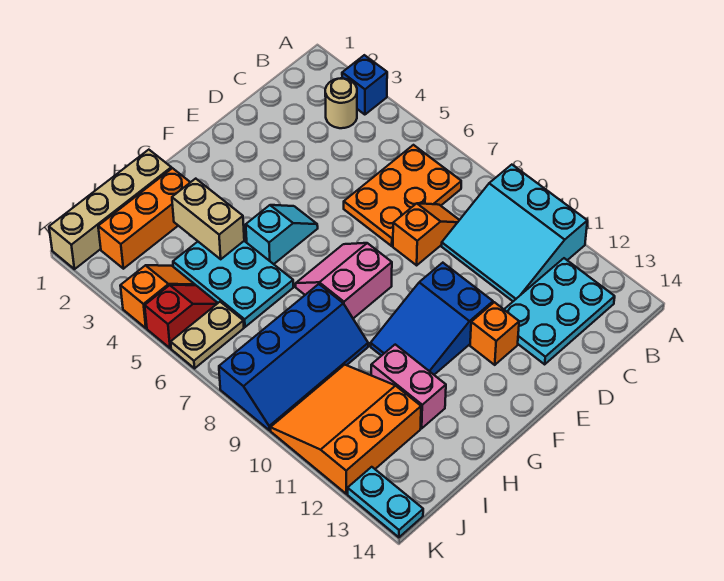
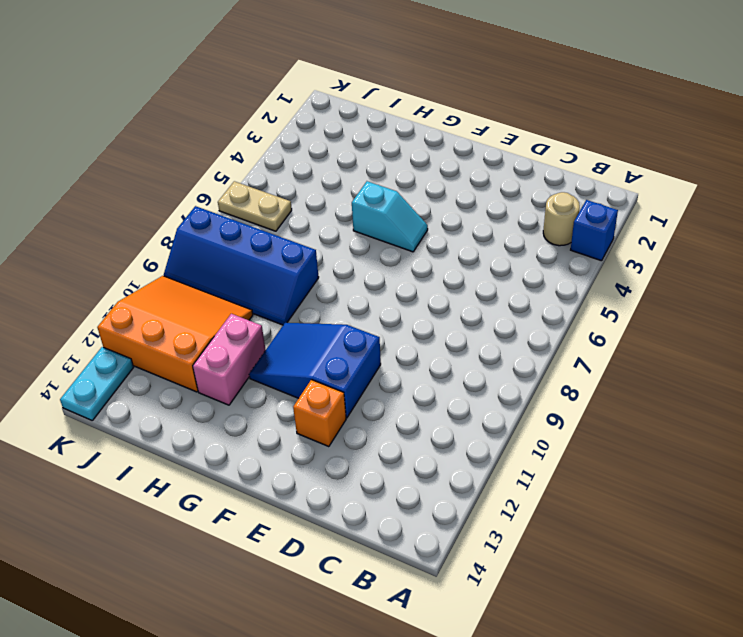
none -> cyan slope A9:C11 level 1 top A
none -> orange plate B6:D7 level 1
none -> cyan plate B12:D13 level 1

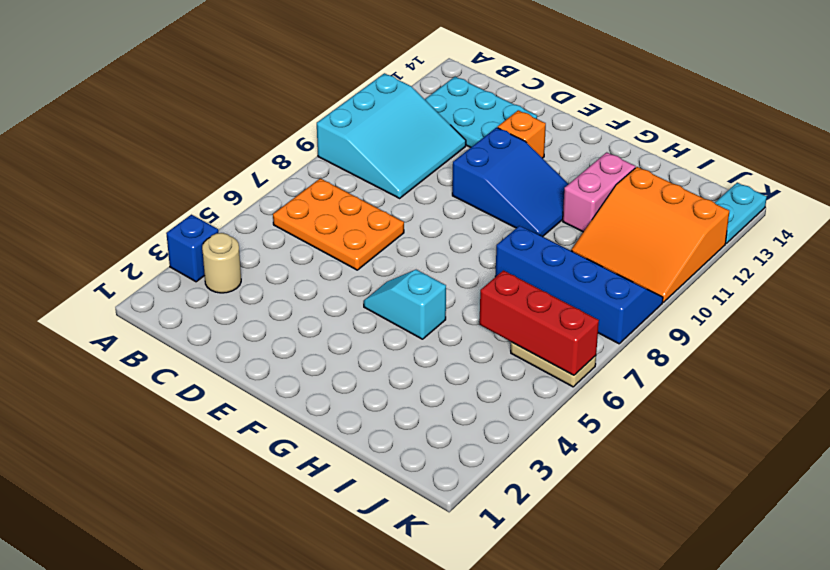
red brick I6:K6 level 2 -> none
none -> orange slope C8:D8 level 1 top D
none -> pink slope F7:G8 level 1 top 8
none -> tan brick H1:K1 level 1

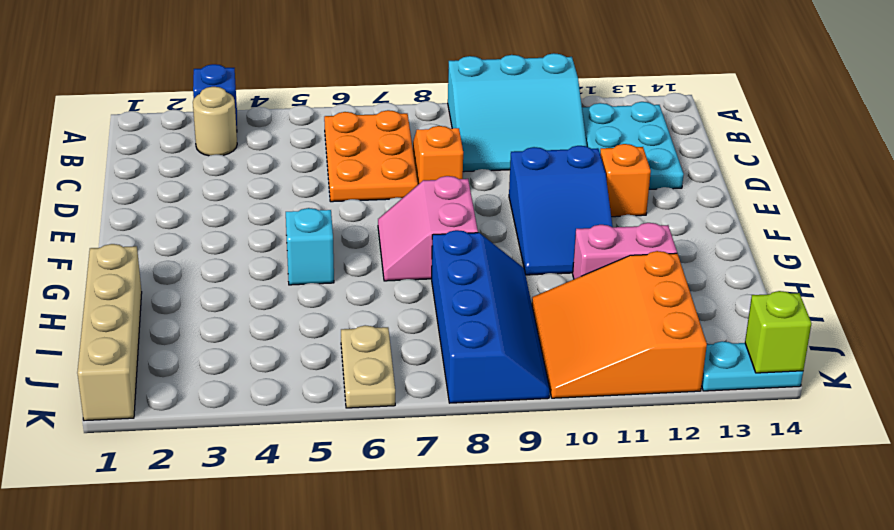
lime brick K14 level 2 -> none
none -> orange brick H2:J2 level 1
none -> cyan plate H4:I6 level 1
none -> orange slope J4:K4 level 1 top K

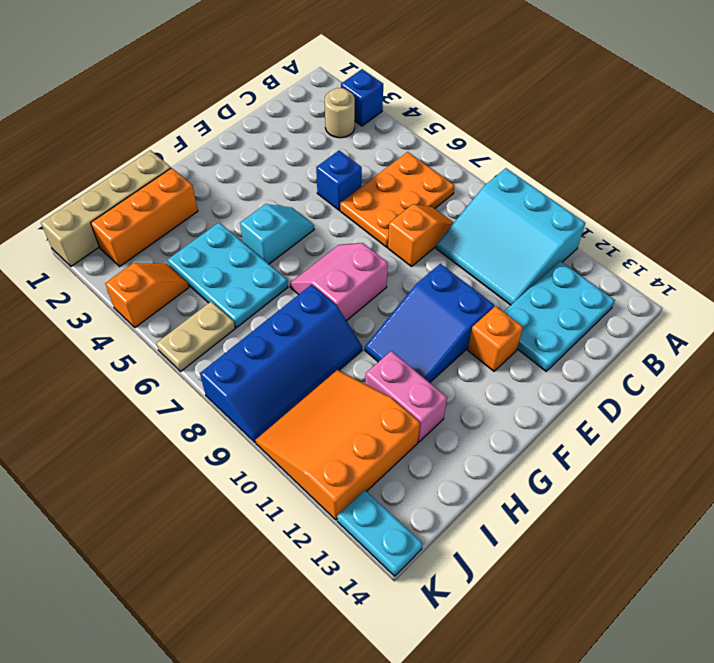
blue brick D5 level 1 -> none
none -> red slope J5:K5 level 1 top K
none -> tan brick H3:H4 level 2

